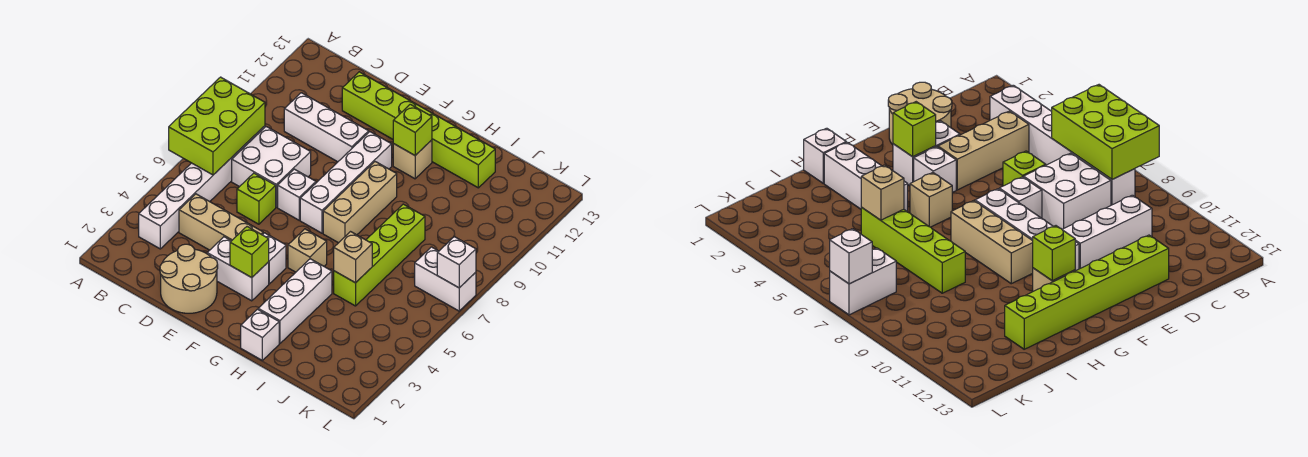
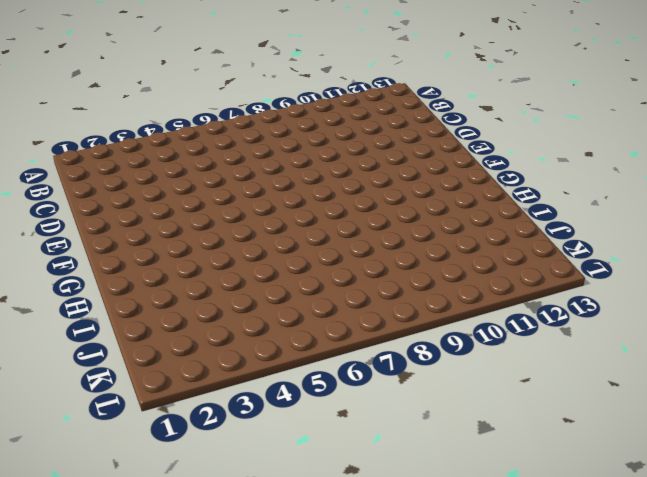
none -> white brick B3:B8 level 1
none -> tan brick C4:E4 level 1
none -> white brick C7:D8 level 1

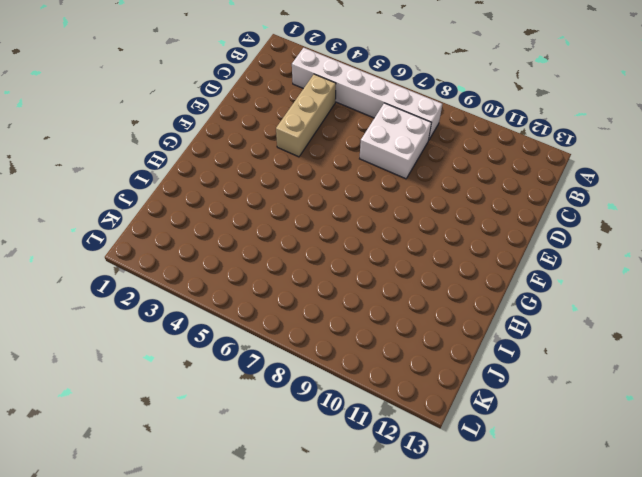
none -> white brick C10:E10 level 1
none -> tan round brick D1:E2 level 1
none -> lime brick D6 level 1

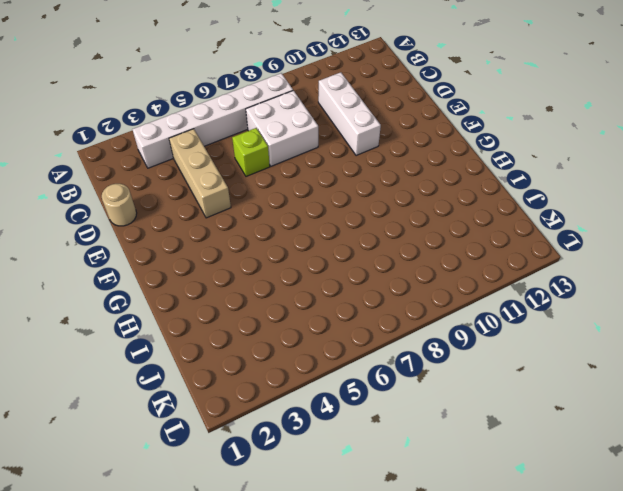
tan round brick D1 level 1 -> tan round brick D1:E2 level 1
none -> lime brick D12:I12 level 1
none -> white brick E3:F3 level 1
none -> white brick E7 level 1

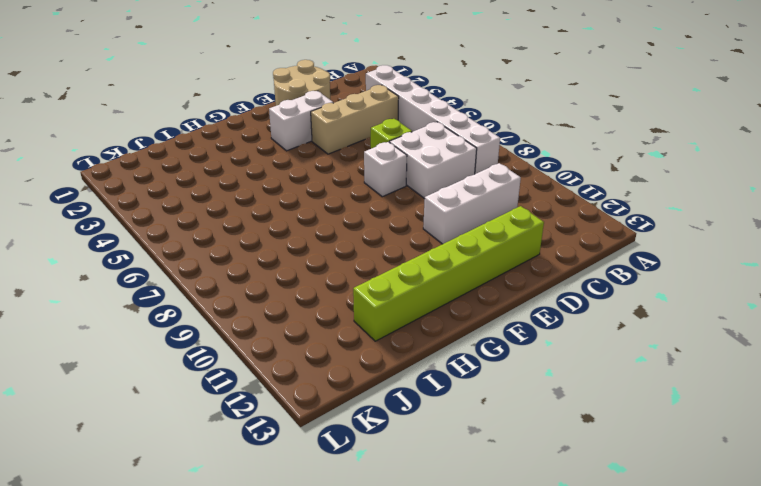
none -> white brick F4 level 1
none -> white brick F7:F10 level 1
none -> tan brick G5 level 1

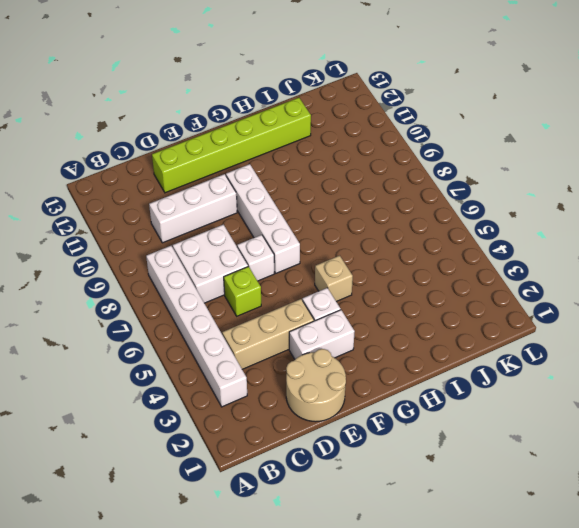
none -> tan brick G7:G9 level 1
none -> tan brick G11 level 1
none -> white brick H1 level 1

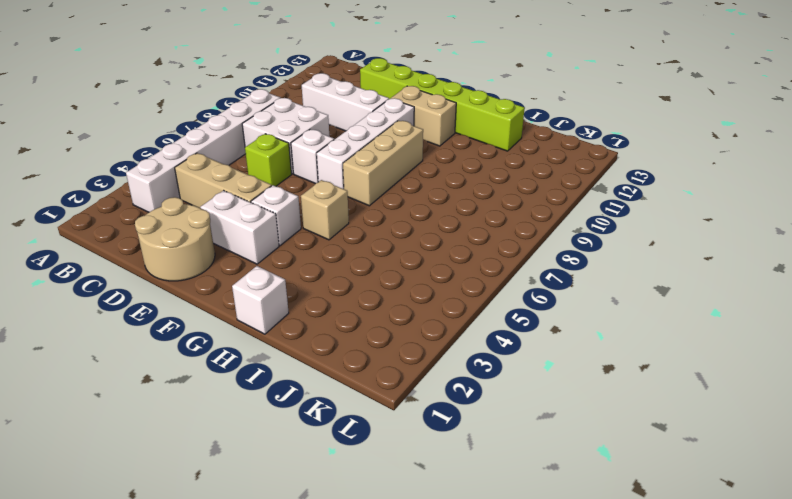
tan brick F11:G11 level 1 -> tan brick G11 level 1
none -> white brick H2:H4 level 1
none -> lime brick I5:I8 level 1
none -> white brick K7:L7 level 1

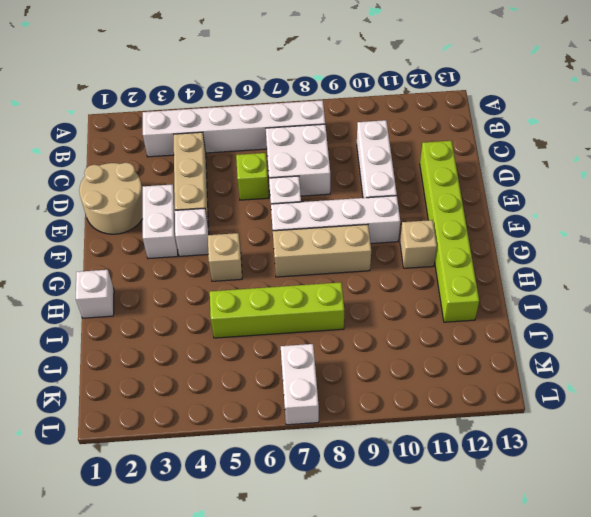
none -> white brick H2:H4 level 1
none -> lime brick A6:B8 level 2
none -> lime brick F3 level 2

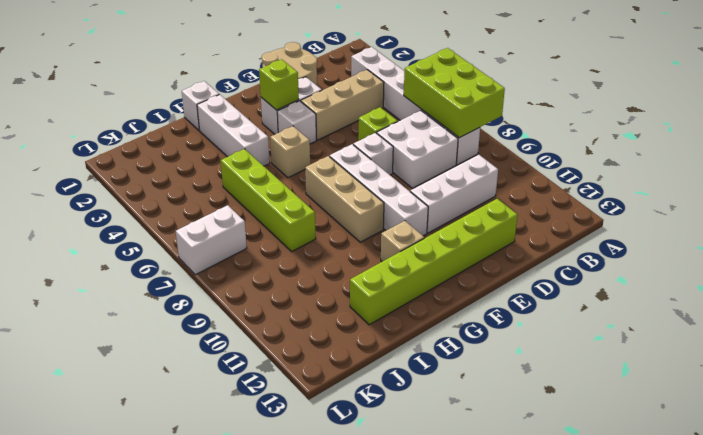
none -> lime brick G11 level 2
none -> tan brick I5 level 2
none -> white brick L7 level 2

